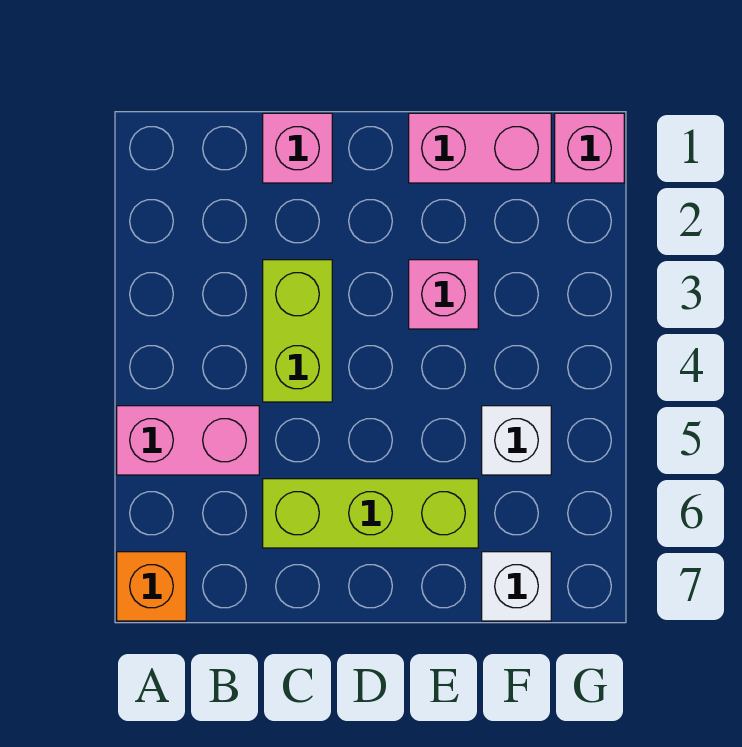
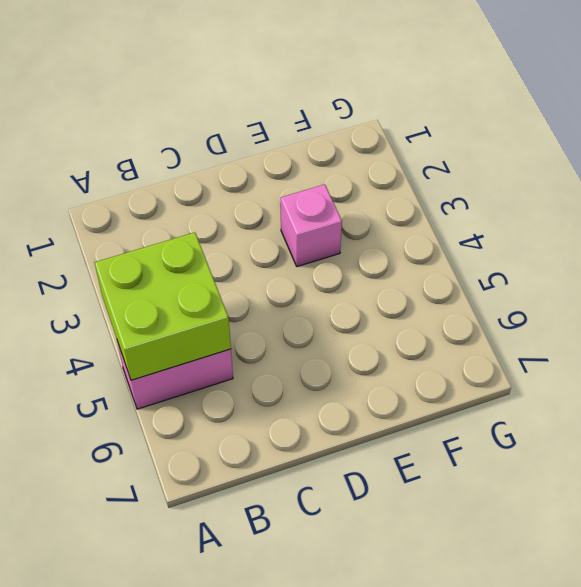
lime brick A4:B5 level 2 -> none
none -> orange brick A7 level 1
none -> pink brick C1 level 1

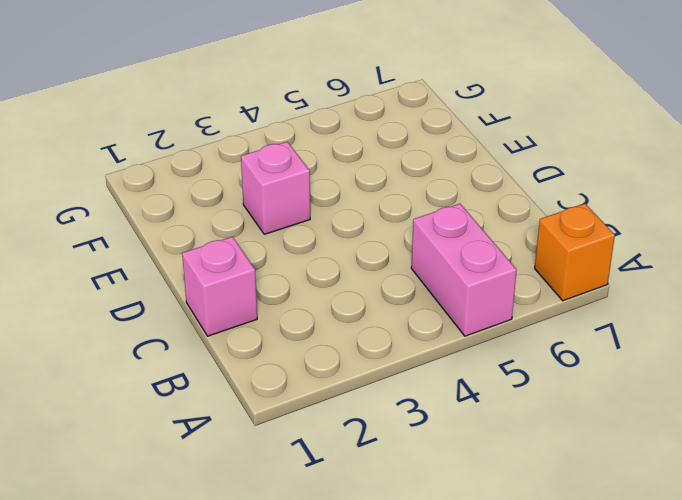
none -> lime brick C3:C4 level 1
none -> lime brick C6:E6 level 1

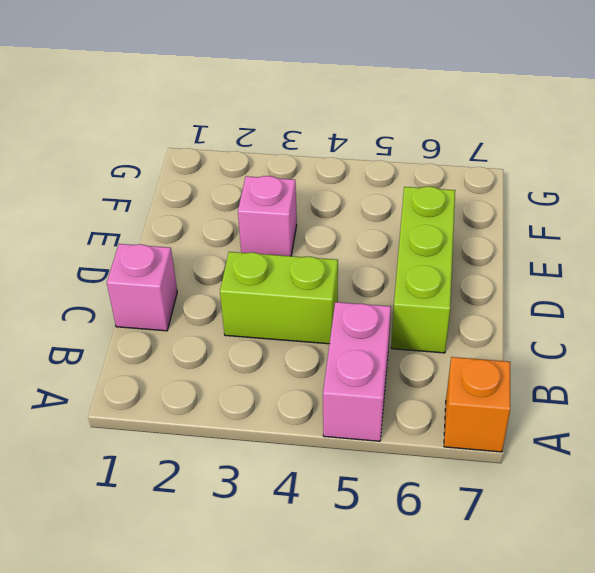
none -> pink brick E1:F1 level 1
none -> white brick F5 level 1

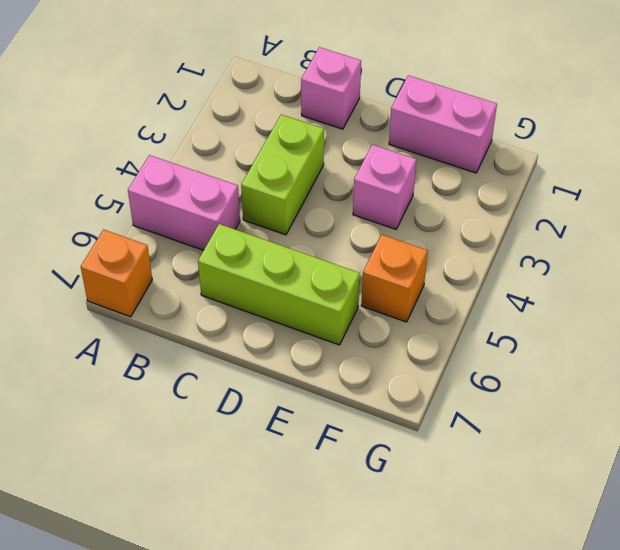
orange brick F5 level 1 -> white brick F5 level 1
none -> white brick F7 level 1
none -> pink brick G1 level 1

